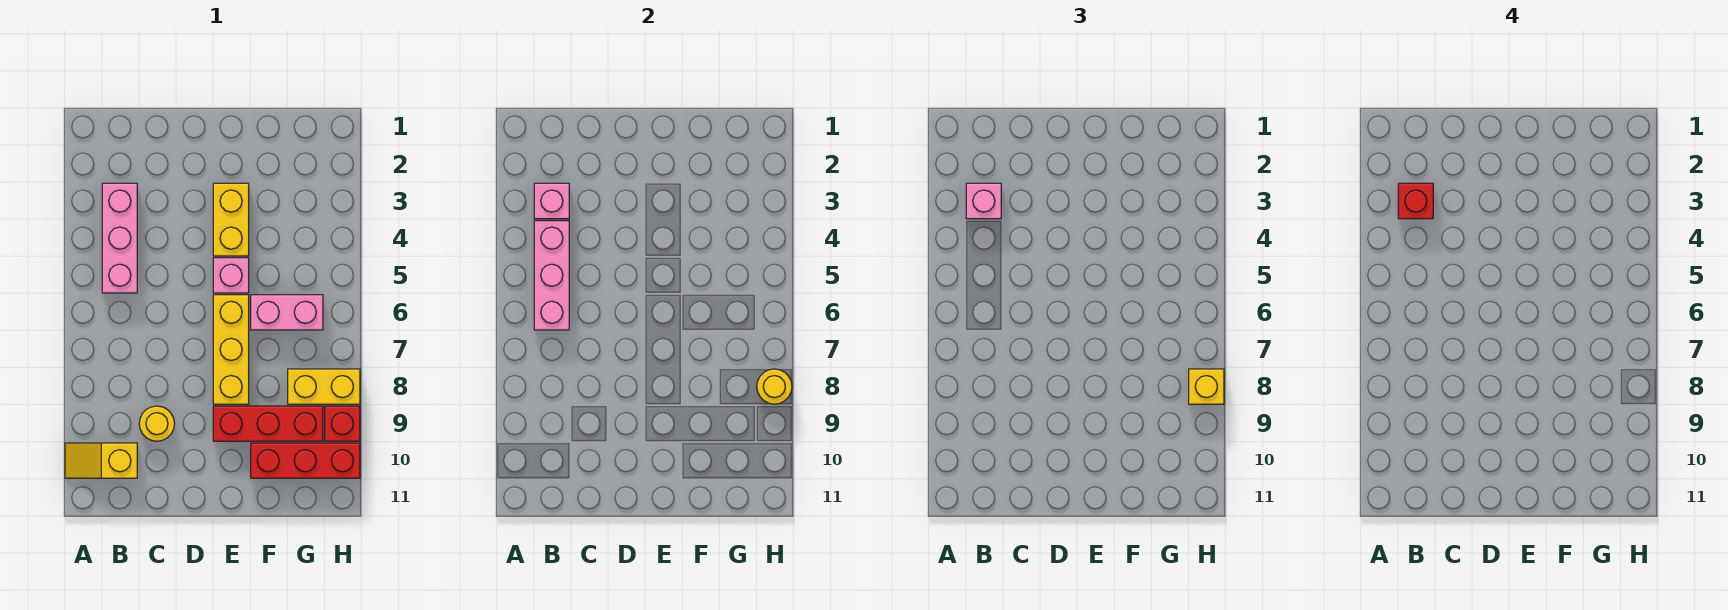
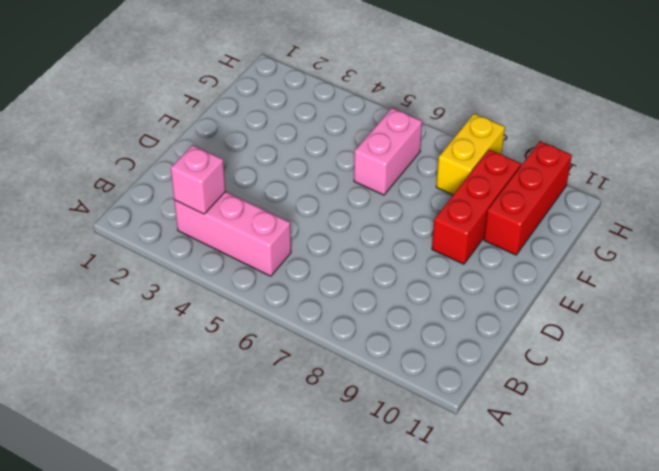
none -> yellow slope A10:B10 level 1 top B
none -> yellow round brick C9 level 1
none -> yellow brick E3:E4 level 1

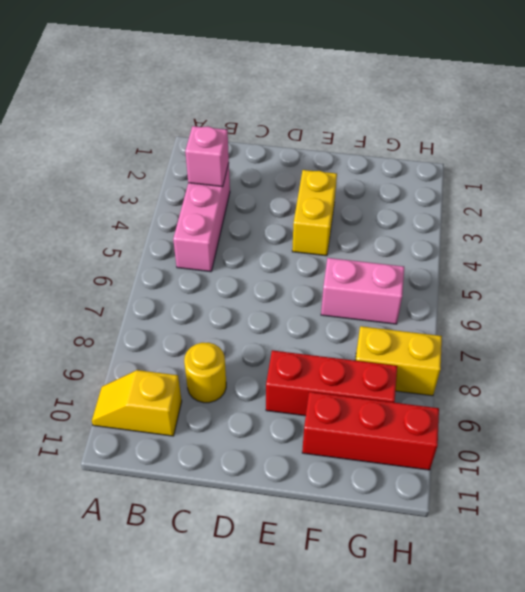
none -> pink brick E5 level 1
none -> yellow brick E6:E8 level 1
none -> red brick H9 level 1

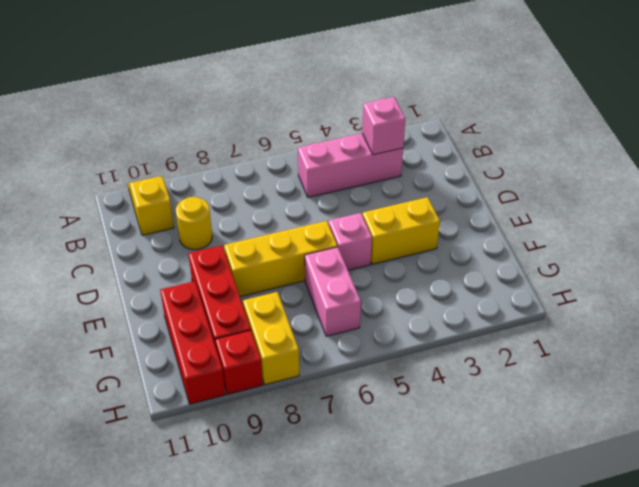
none -> pink brick B4:B6 level 2
none -> yellow round brick H8 level 2
none -> pink brick B3 level 3

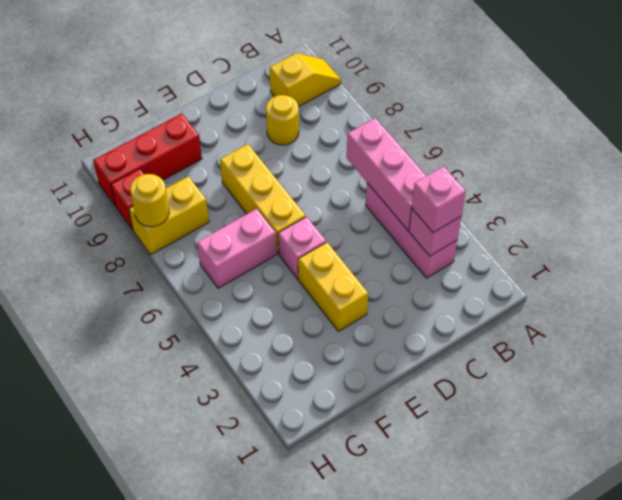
none -> red brick E9:G9 level 1
none -> yellow brick H8 level 3
none -> red brick B3 level 4

